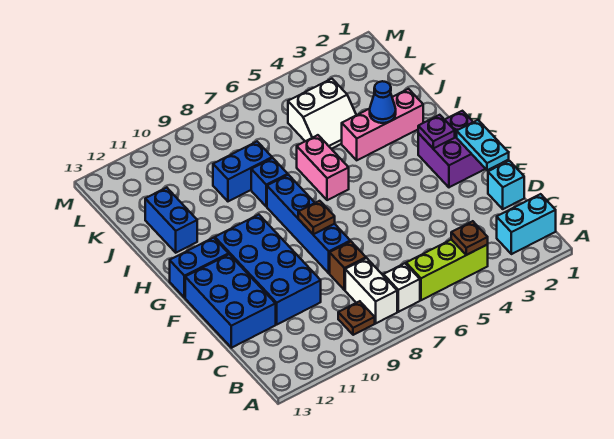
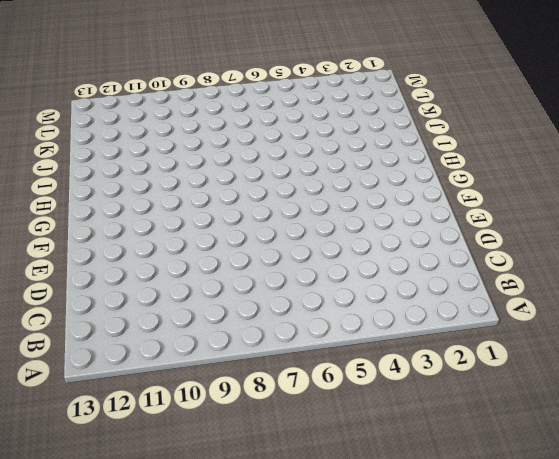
none -> cyan brick B1:B2 level 1
none -> lime brick B4:B6 level 1
none -> white brick B7 level 1

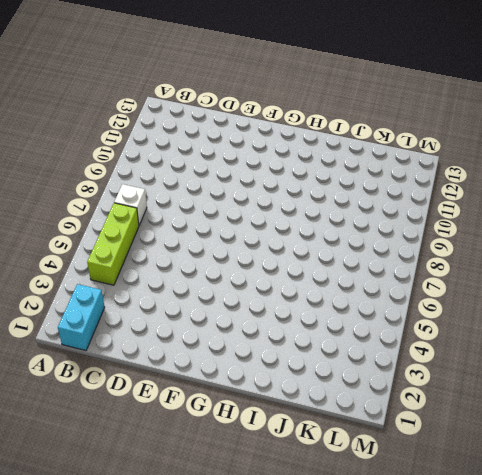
none -> white brick B8:C8 level 1
none -> brown plate B9 level 1
none -> cyan brick D1 level 1

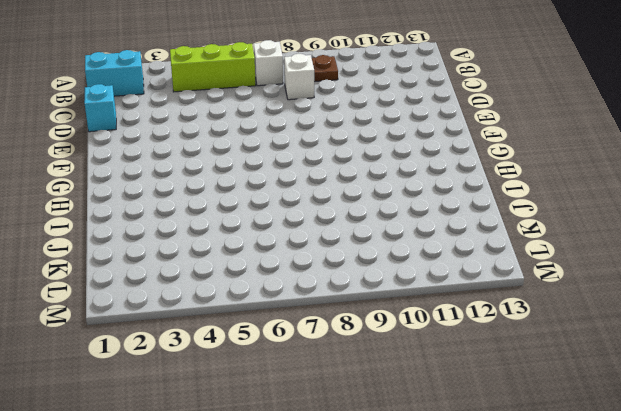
white brick C8 level 1 -> white brick B8:C8 level 1
none -> brown brick D8 level 1
none -> blue brick D10:G11 level 1
none -> blue brick D12:F13 level 1

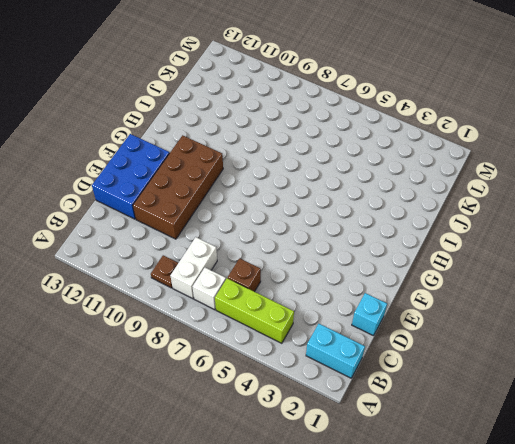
brown brick C6 level 1 -> brown brick D8 level 1
brown brick D10:G11 level 1 -> blue brick D10:G11 level 1
none -> blue brick E8:H8 level 1
none -> purple brick F1:G2 level 1
none -> blue brick G12:G13 level 1

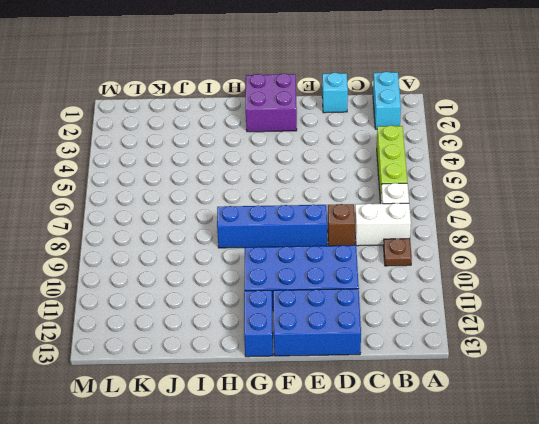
none -> pink brick H6:I6 level 1
none -> pink brick I2:I4 level 1
none -> blue brick I8 level 1

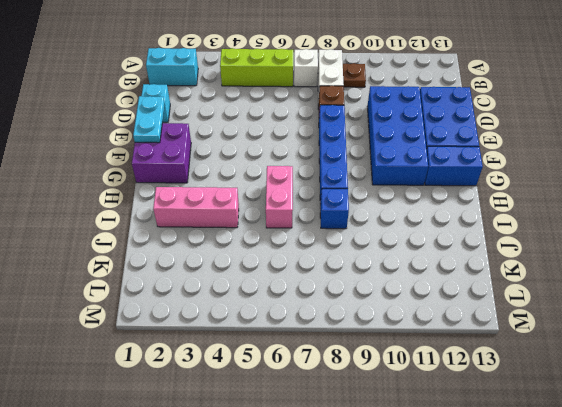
none -> blue brick I12:J12 level 1
none -> white slope J4:K5 level 1 top K
none -> blue brick J8:J9 level 1

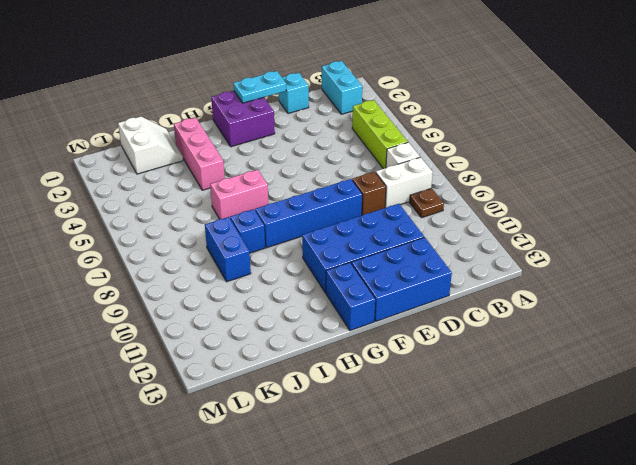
white slope J1:K2 level 1 top K -> white slope J4:K5 level 1 top K
none -> blue brick I12:J12 level 1
none -> brown plate B4 level 2
none -> brown plate F8 level 2

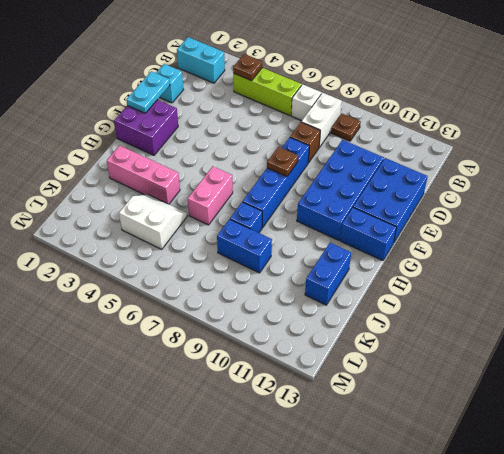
none -> purple plate G2 level 2
none -> blue cone I3 level 2

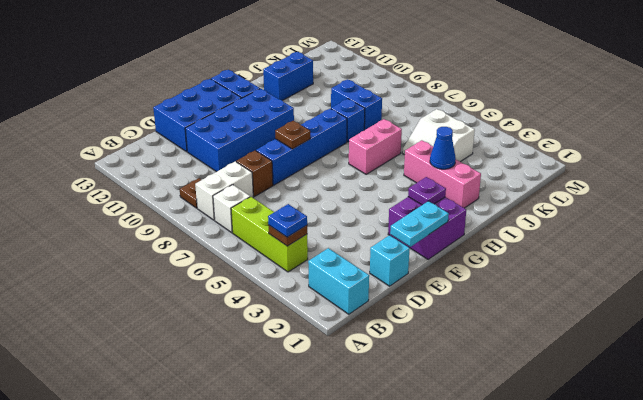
blue plate B4 level 3 -> none

